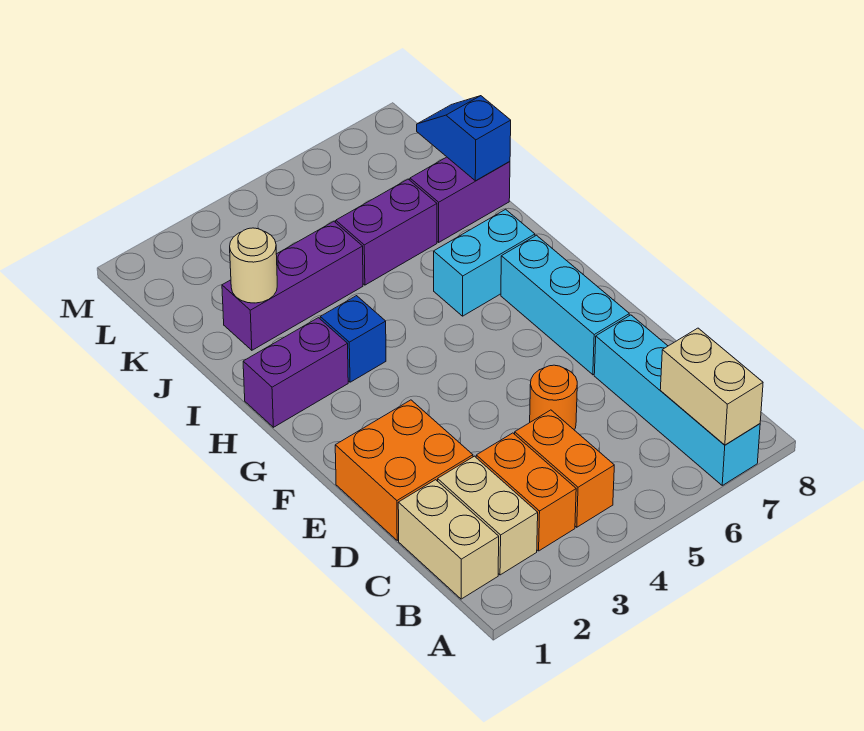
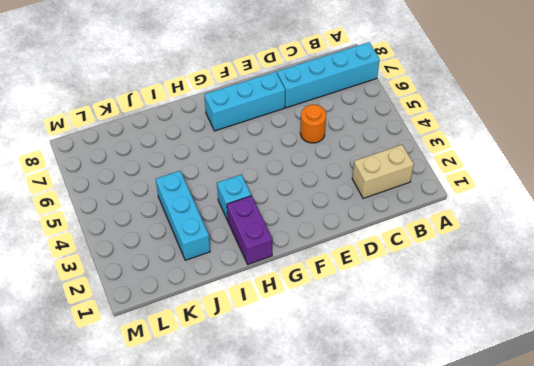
cyan brick H3 level 1 -> blue brick H3 level 1
cyan brick J2:J4 level 1 -> purple brick J2:J4 level 1
none -> tan brick B1:C1 level 1
none -> orange brick B3:C3 level 1
none -> orange brick B4:C4 level 1

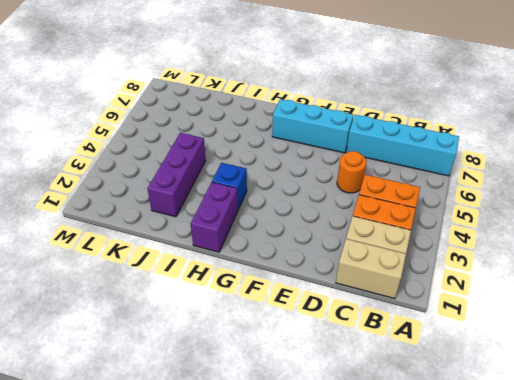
none -> orange brick D1:E2 level 1
none -> cyan brick H6:H7 level 1
none -> purple brick J5:J6 level 1

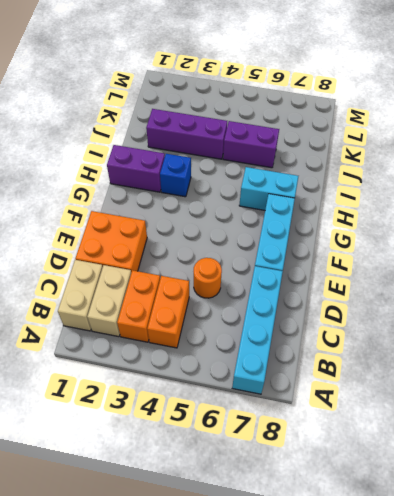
none -> purple brick J7:J8 level 1
none -> tan brick A7:B7 level 2
none -> tan round brick J2 level 2

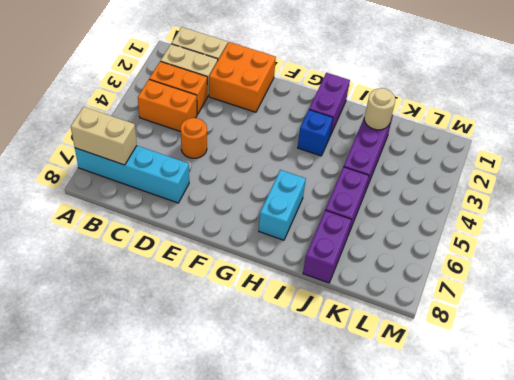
none -> cyan brick E7:G7 level 1
none -> blue slope J8:K8 level 2 top J

